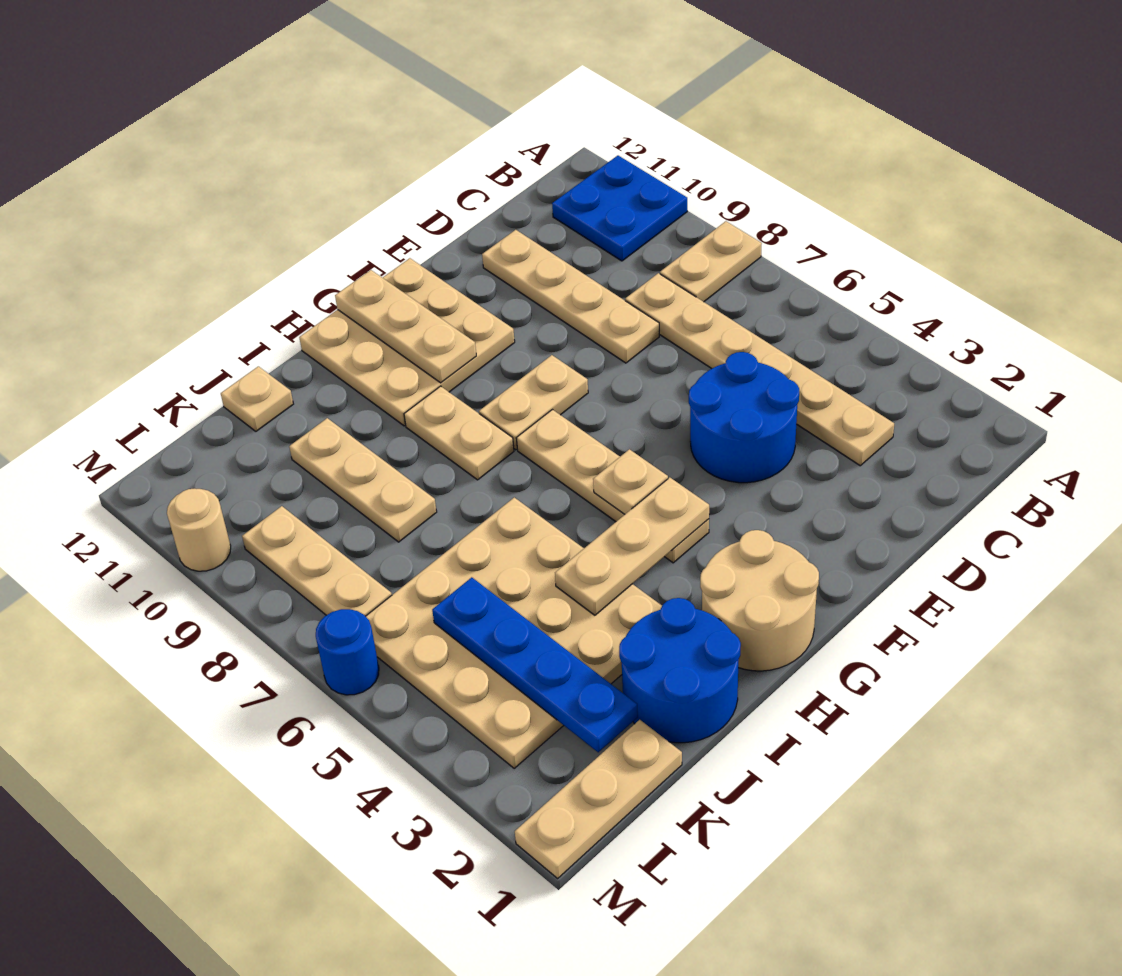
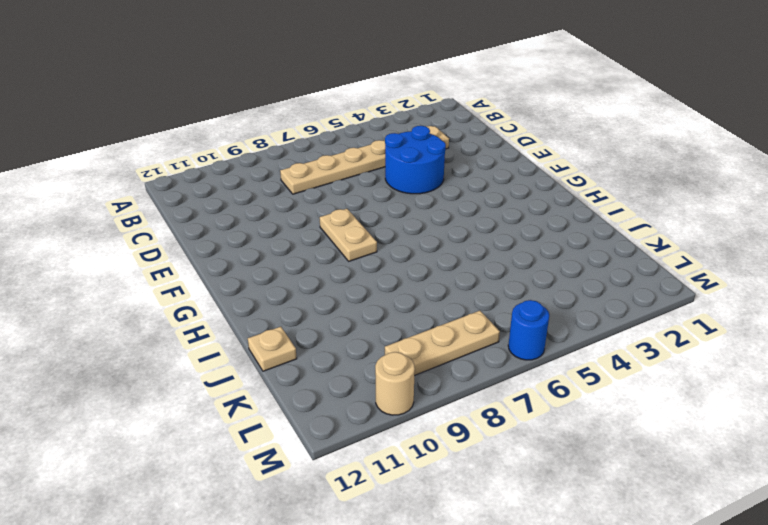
none -> tan plate A8:B8 level 1
none -> blue plate A10:B11 level 1
none -> tan plate D8:D11 level 1

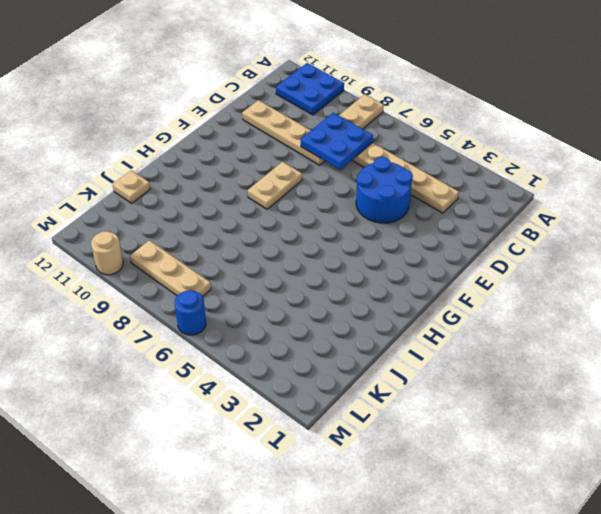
blue plate C7:D8 level 2 -> none
none -> tan plate F10:H12 level 1
none -> tan round brick G1:H2 level 1
none -> tan plate G4:G7 level 1

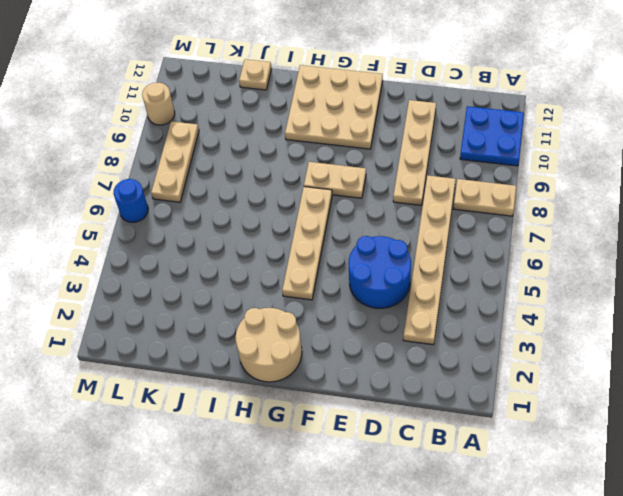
none -> tan plate H8:H9 level 1
none -> blue round brick I1:J2 level 1
none -> tan plate I3:L6 level 1

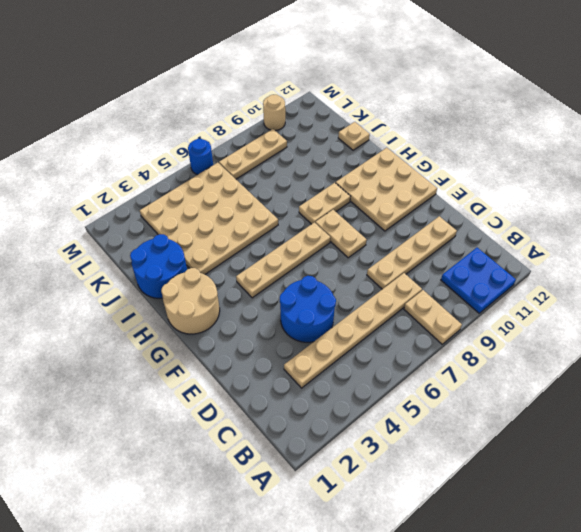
none -> tan plate J8:J10 level 1
none -> tan plate K1:M1 level 1
none -> tan plate G4:I4 level 2

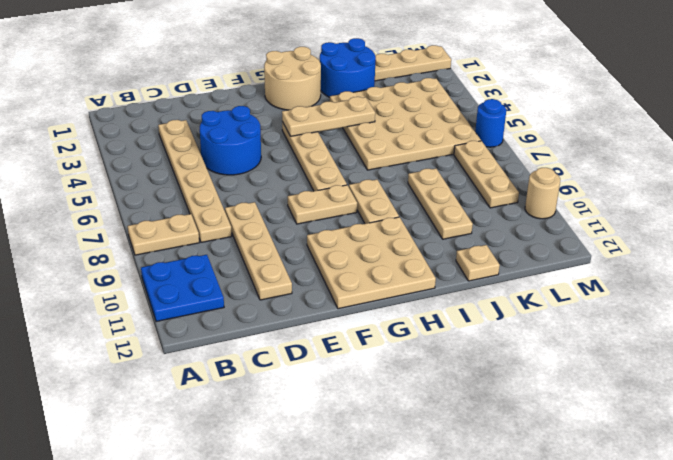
none -> tan plate G5 level 2
none -> tan plate G10:G12 level 2
none -> blue plate K2:K5 level 2

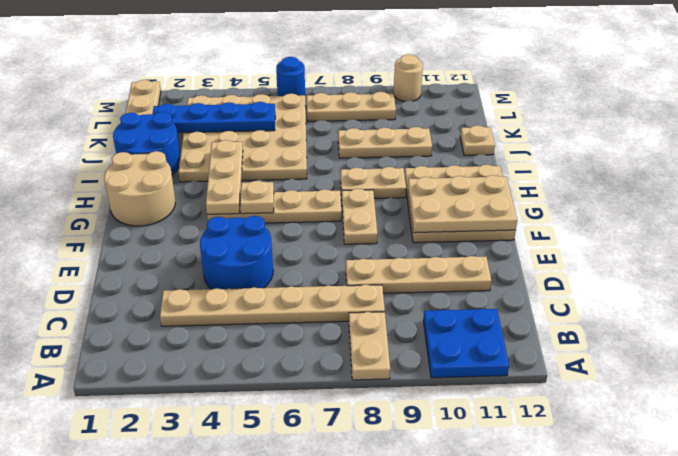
tan plate F10:G12 level 2 -> tan plate G10:G12 level 2

